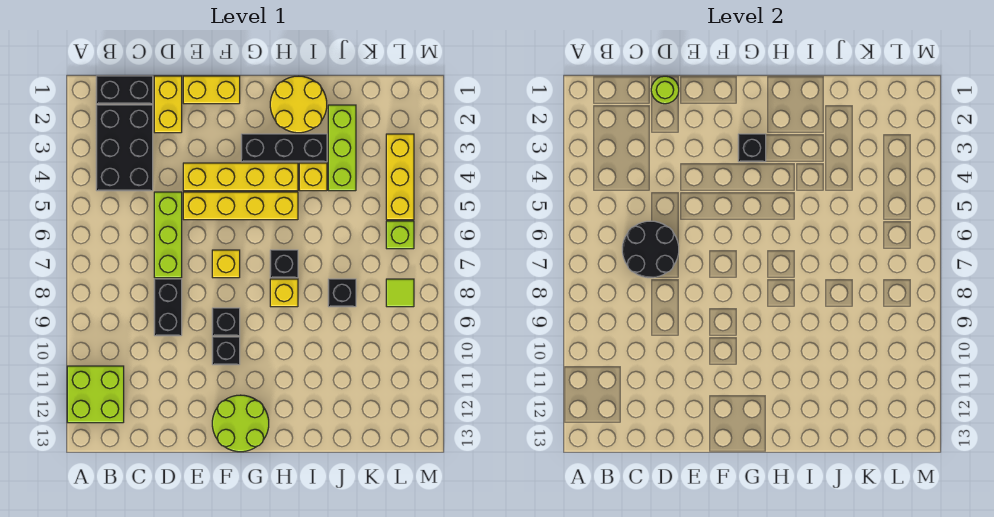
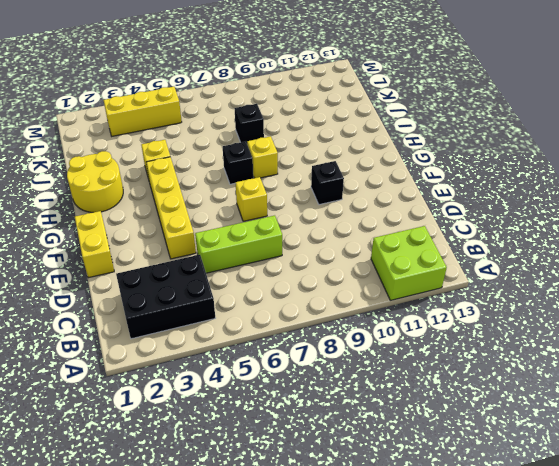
none -> black brick B1:C1 level 1
none -> yellow brick D1:D2 level 1
none -> black brick D8:D9 level 1

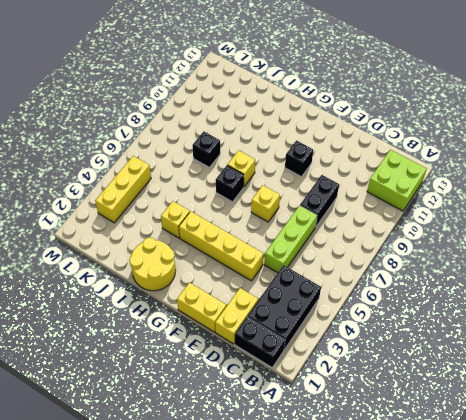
none -> yellow brick E5:H5 level 1
none -> black brick F9 level 1
none -> lime round brick F12:G13 level 1

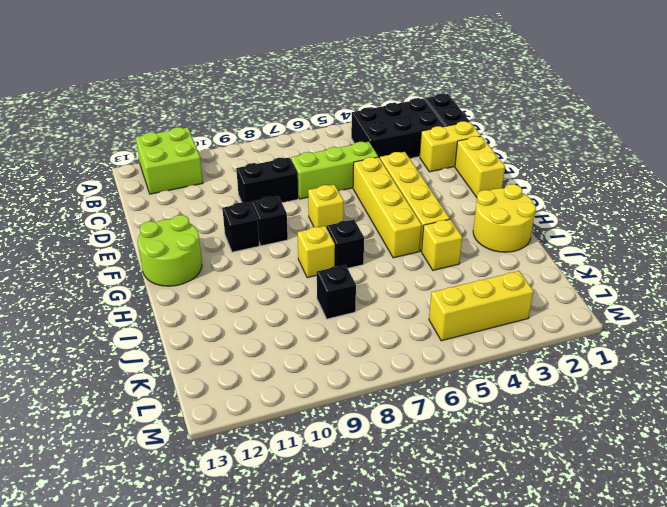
none -> black brick G3:I3 level 1
none -> lime brick J2:J4 level 1
none -> lime brick L6 level 1

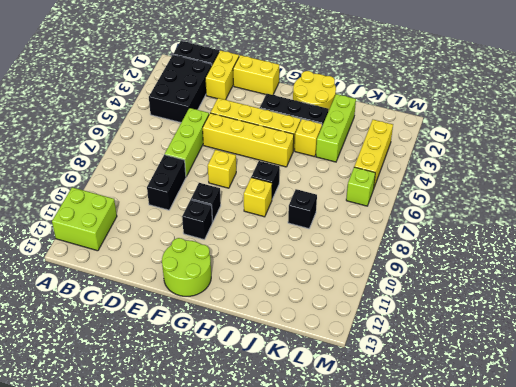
none -> lime tile L8 level 1
none -> black round brick C6:D7 level 2
none -> lime round brick D1 level 2

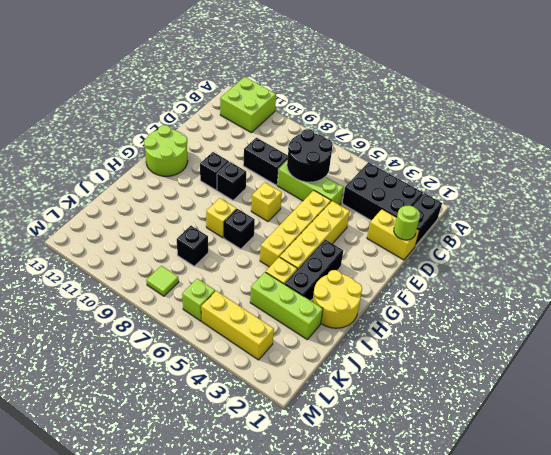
none -> yellow brick E1:F1 level 1
none -> black brick G3 level 2

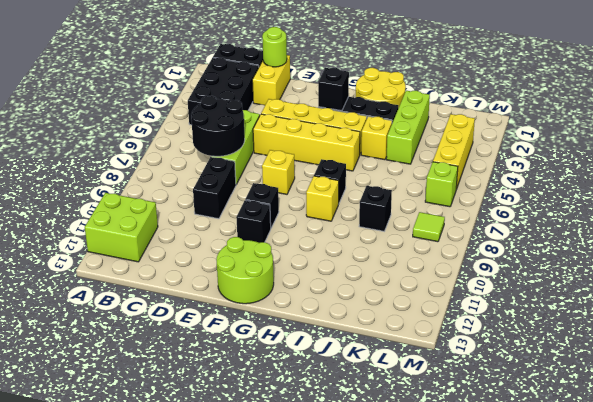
none -> yellow brick E1:F1 level 1

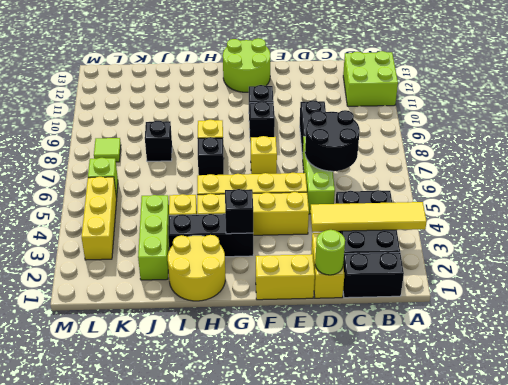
yellow tile A3:D3 level 2 -> none

